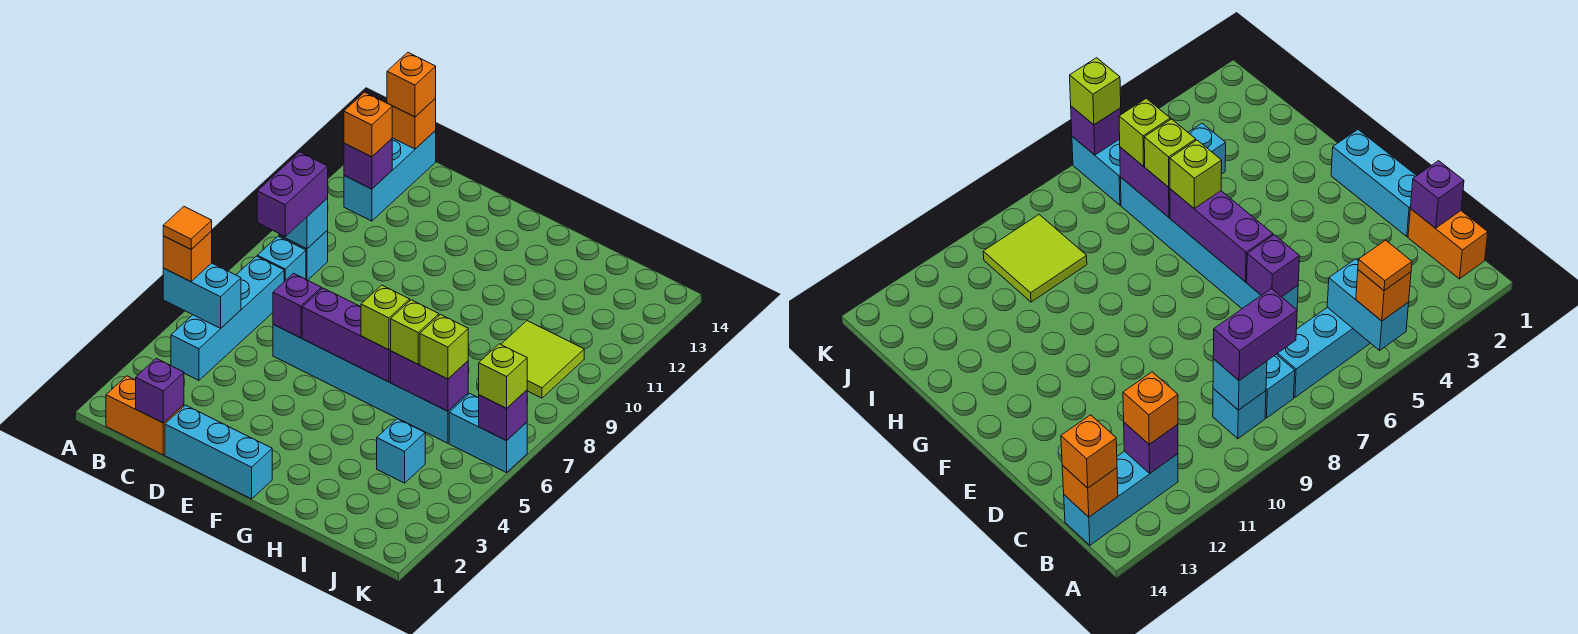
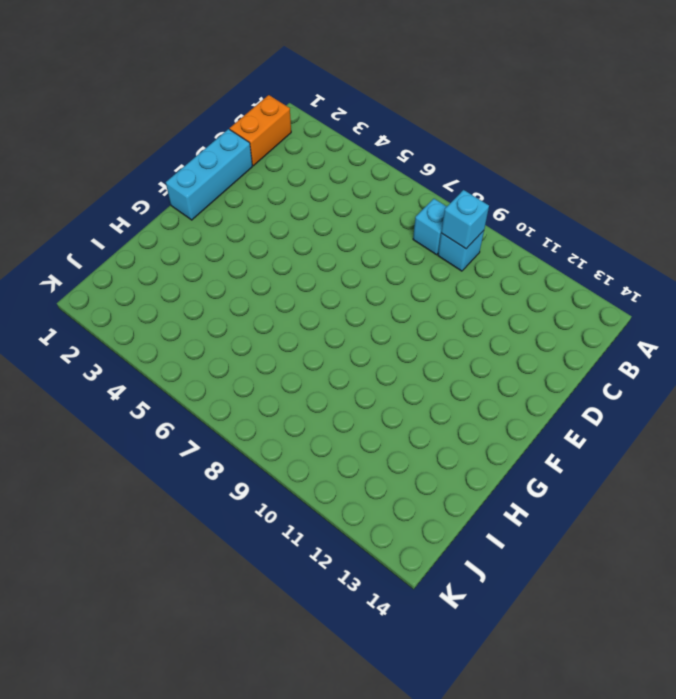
none -> cyan brick B4:B7 level 1
none -> cyan brick B12:B14 level 1
none -> cyan brick D6:I6 level 1

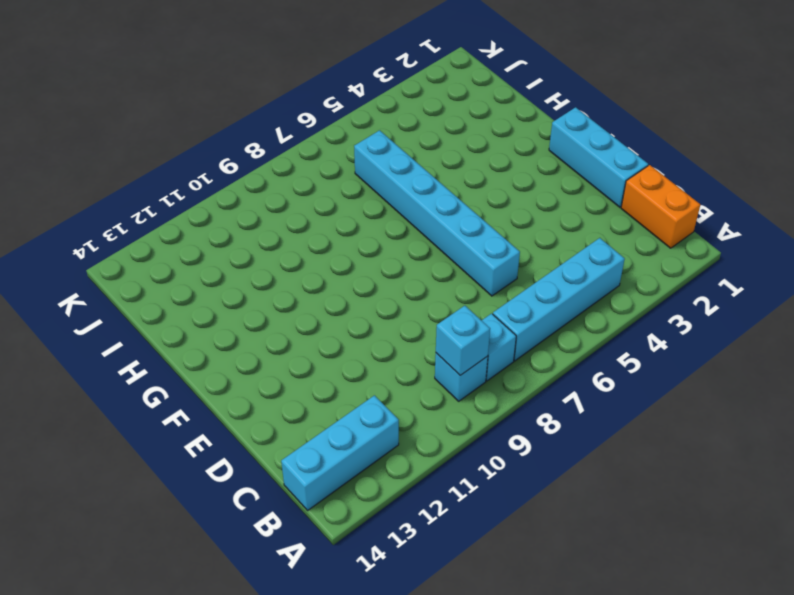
none -> cyan brick I4 level 1
none -> lime tile I9:J10 level 1
none -> cyan brick J6:K6 level 1

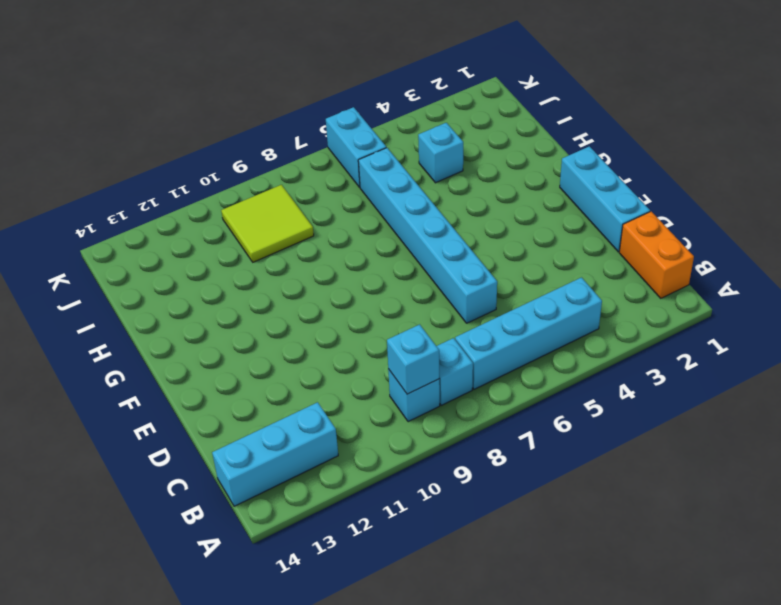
none -> cyan brick A5:B5 level 2
none -> purple brick B12 level 2
none -> orange brick B14 level 2

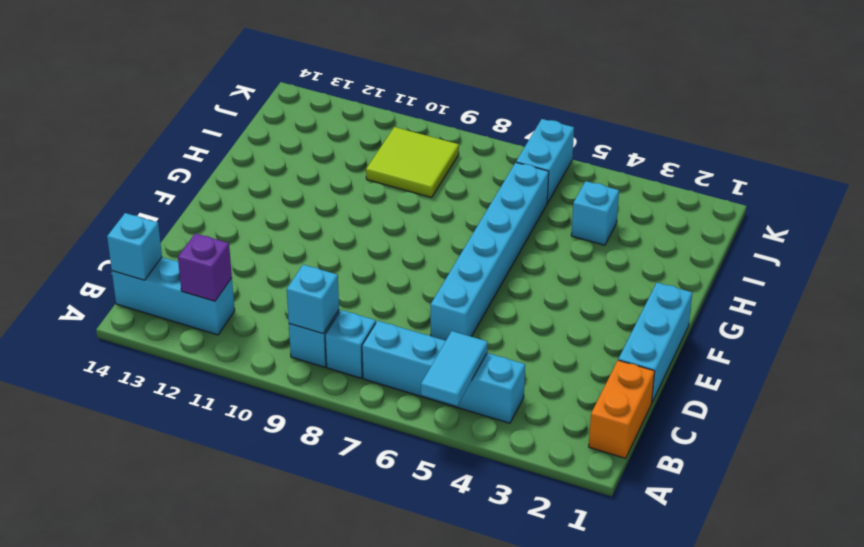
cyan tile A5:B5 level 2 -> cyan brick A5:B5 level 2
cyan brick B14 level 2 -> orange brick B14 level 2
none -> purple brick C1 level 2
none -> purple brick D6 level 2
none -> purple brick E6:G6 level 2

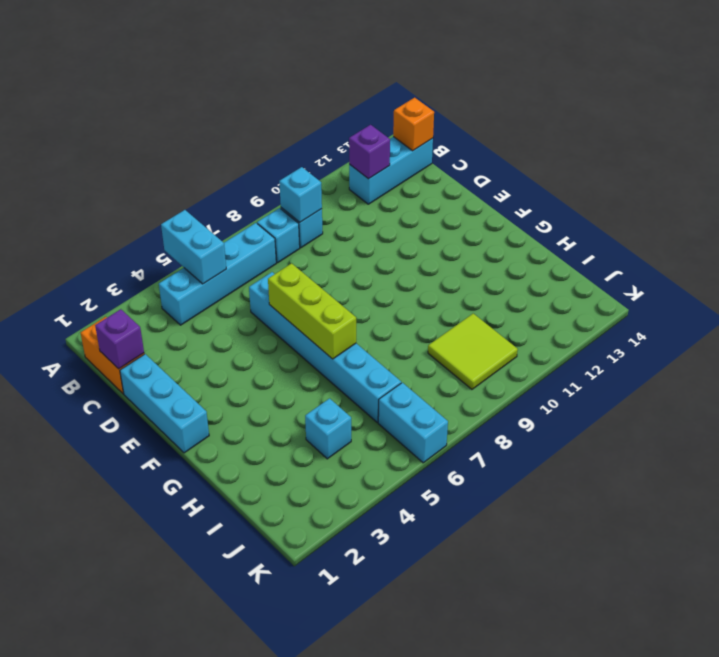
lime brick E6:G6 level 2 -> purple brick E6:G6 level 2
none -> purple brick D6 level 2
none -> purple brick H6:I6 level 2
none -> purple brick K6 level 2

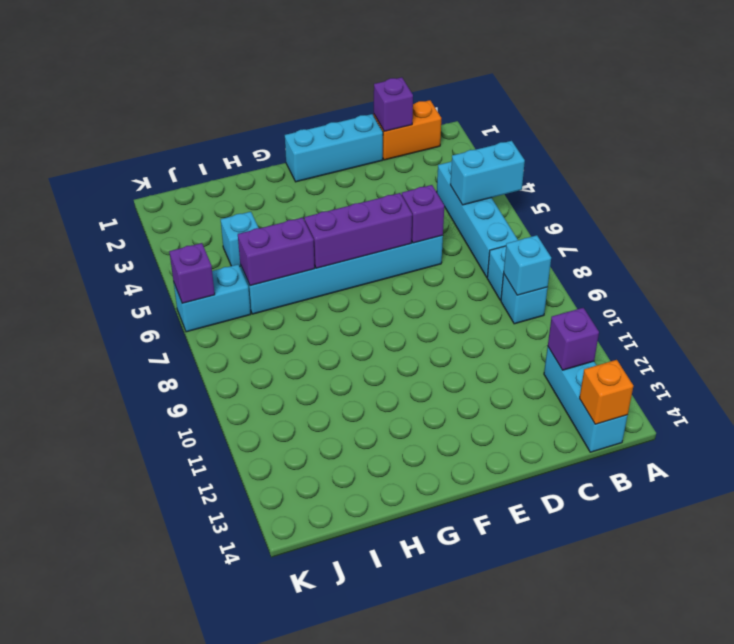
none -> lime tile I9:J10 level 1
none -> orange brick A5 level 3
none -> purple brick B8:B9 level 3

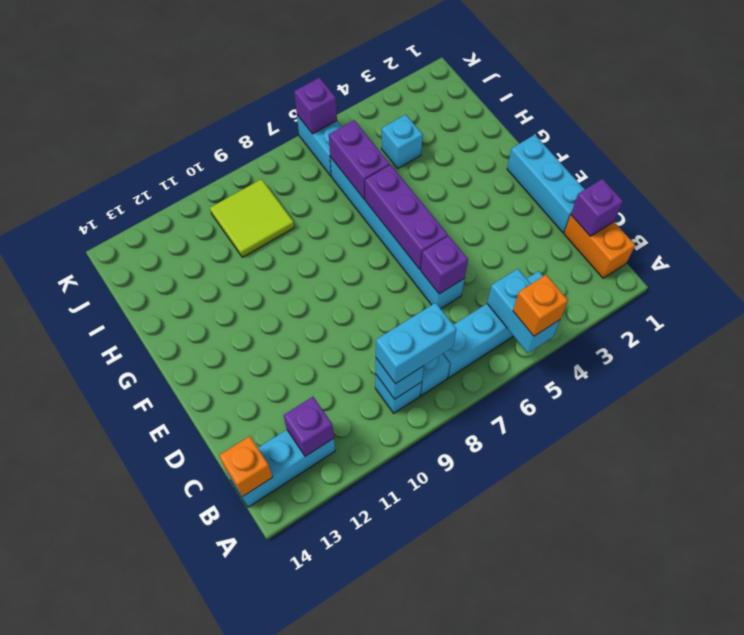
cyan brick B8:B9 level 3 -> purple brick B8:B9 level 3
none -> orange brick B12 level 3
none -> orange brick B14 level 3
none -> lime brick G6 level 3

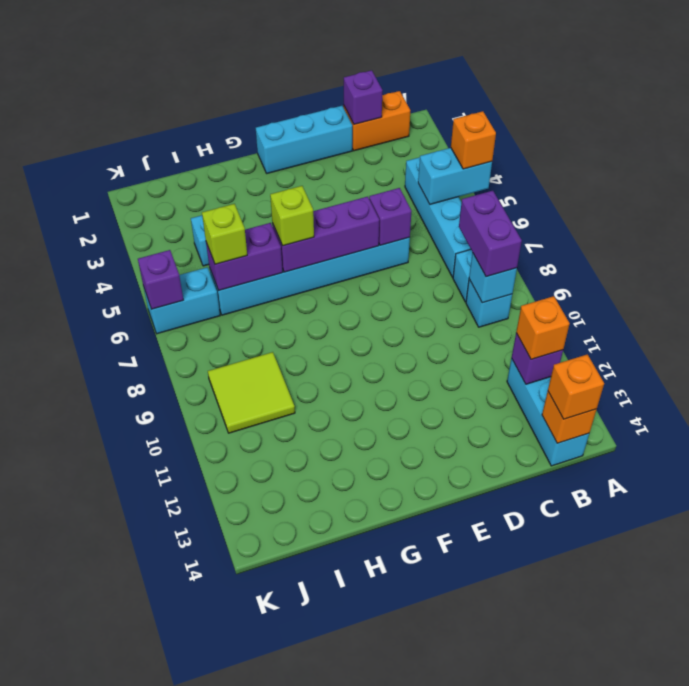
none -> lime brick H6 level 3
none -> lime brick K6 level 3
none -> orange tile A5 level 4

